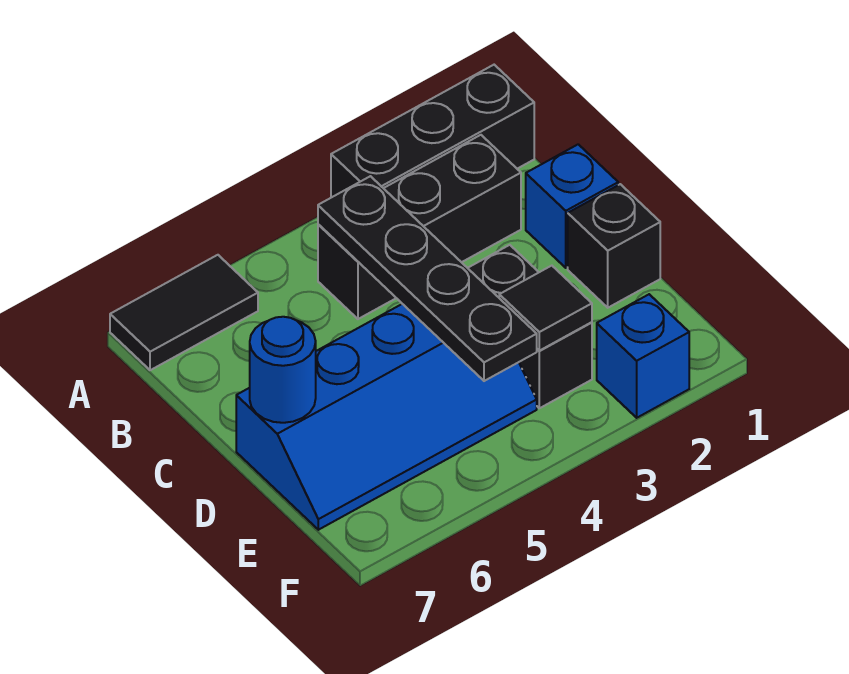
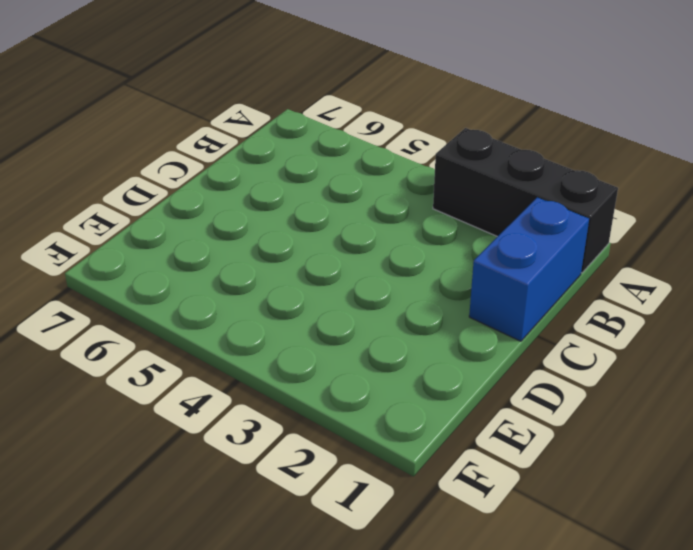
blue brick B1:C1 level 1 -> blue brick C1 level 1
none -> black tile A6:A7 level 1
none -> black brick B2:B4 level 1

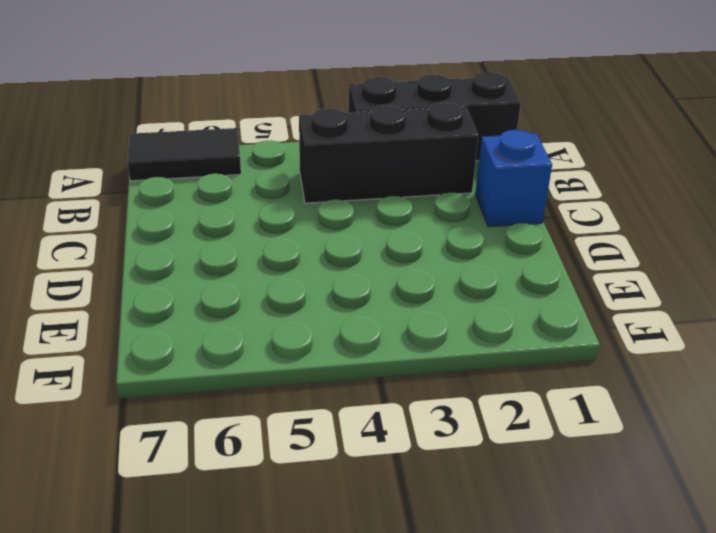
none -> black brick D1 level 1
none -> black brick D3:E3 level 1

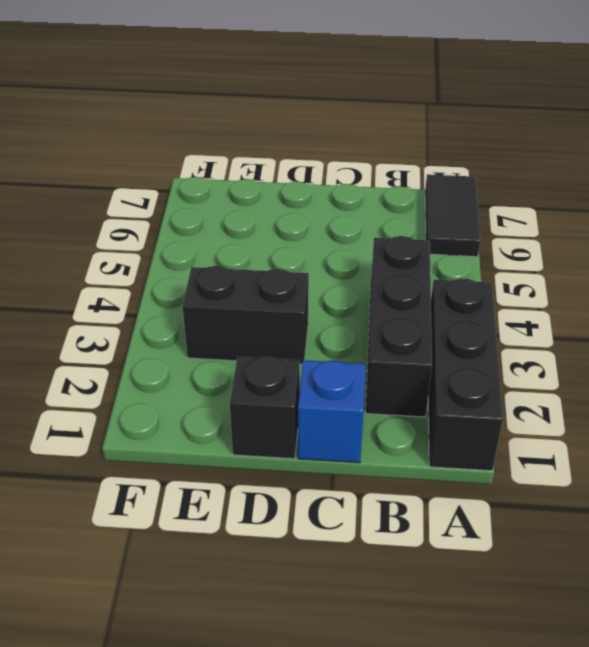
none -> blue slope D4:E7 level 1 top D
none -> blue brick F2 level 1

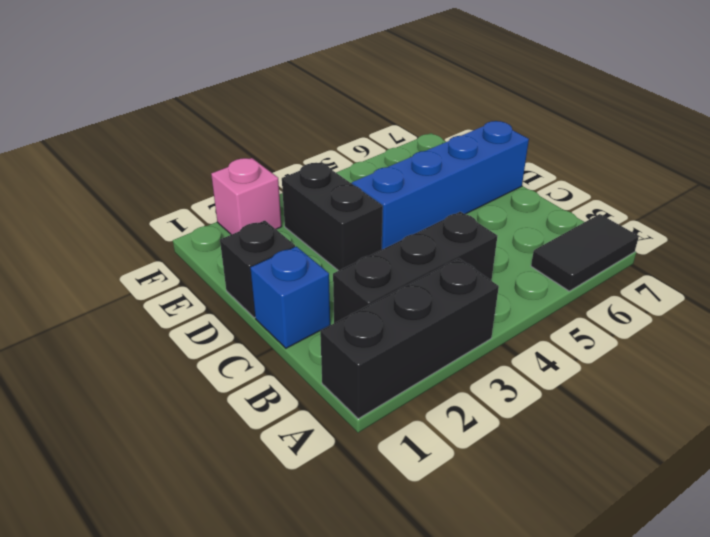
pink brick F2 level 1 -> blue brick F2 level 1
none -> black plate B4:E4 level 2
none -> blue round brick D7 level 2

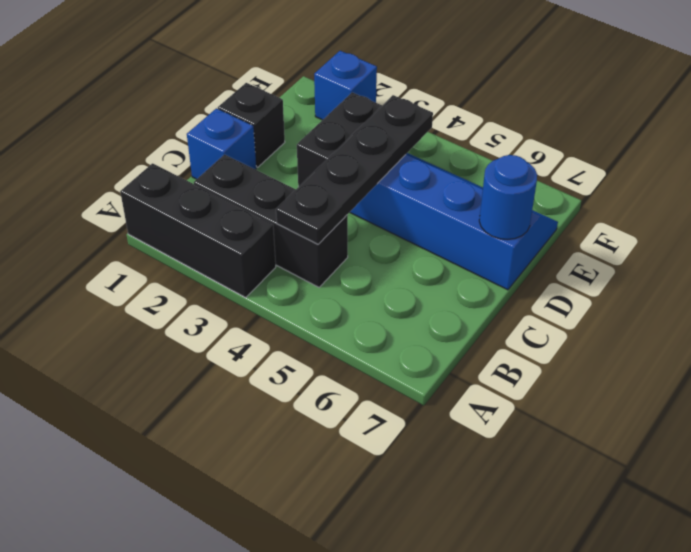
none -> black tile A6:A7 level 1
none -> black tile E3 level 2

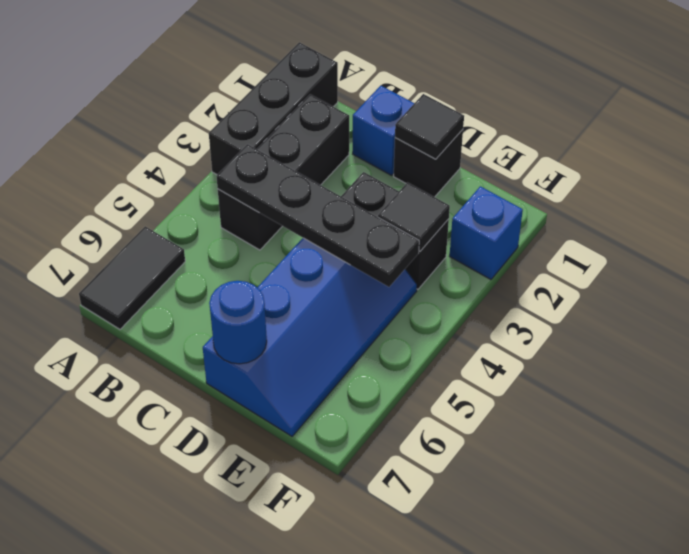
black tile D1 level 2 -> none

